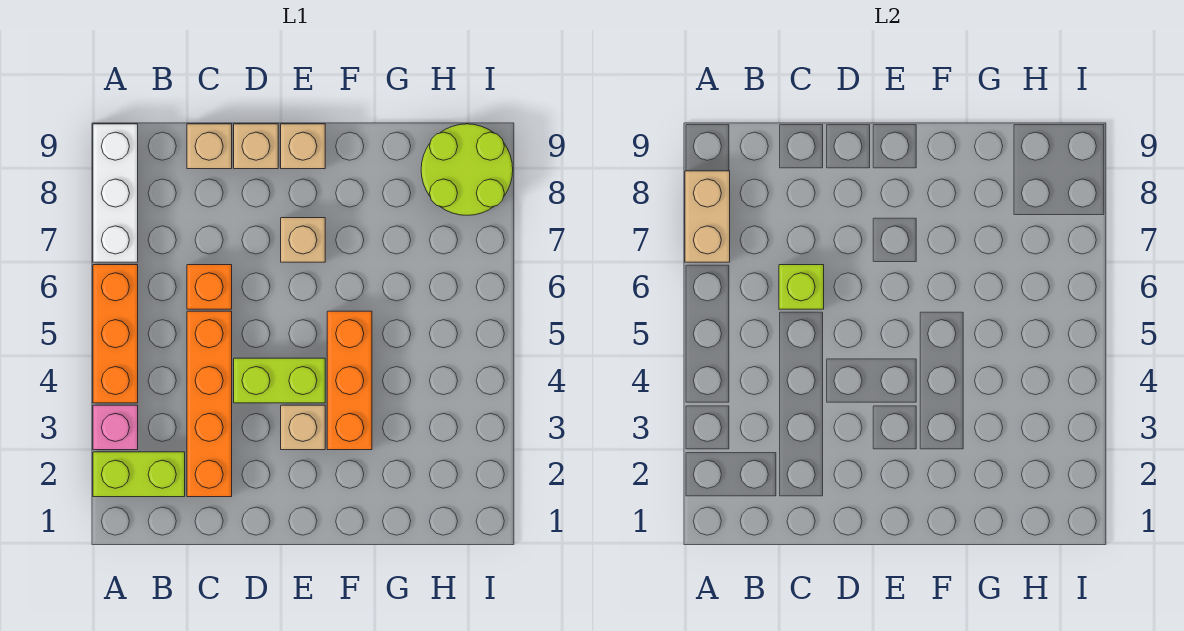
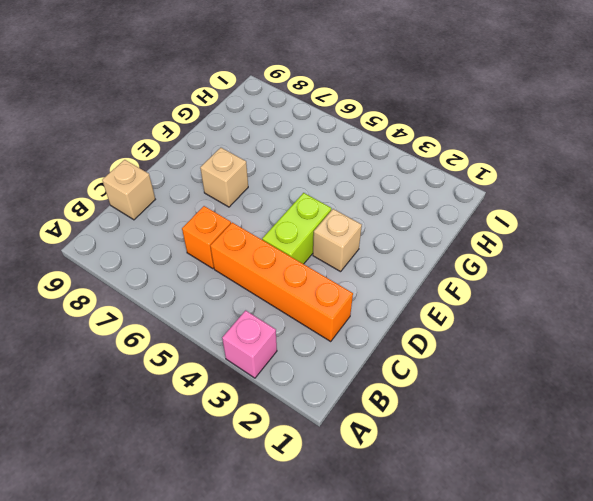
none -> lime brick A2:B2 level 1
none -> orange brick A4:A6 level 1
none -> white brick A7:A9 level 1

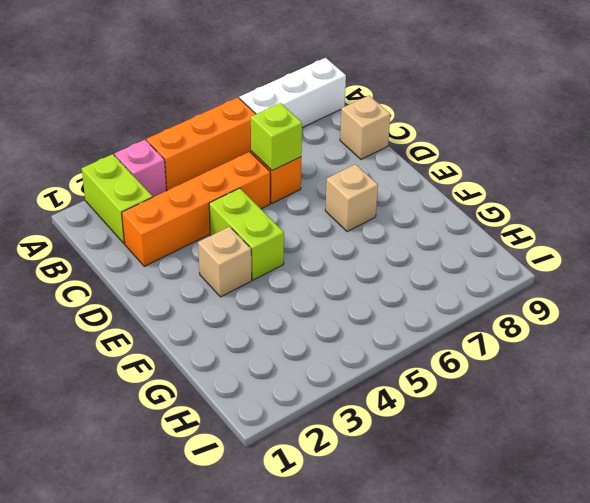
none -> tan brick D9 level 1
none -> tan brick E9 level 1
none -> orange brick F3:F5 level 1

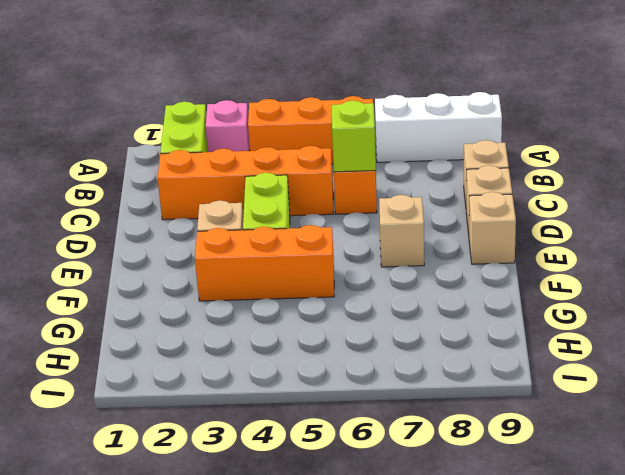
none -> lime round brick H8:I9 level 1
none -> tan brick A7:A8 level 2

